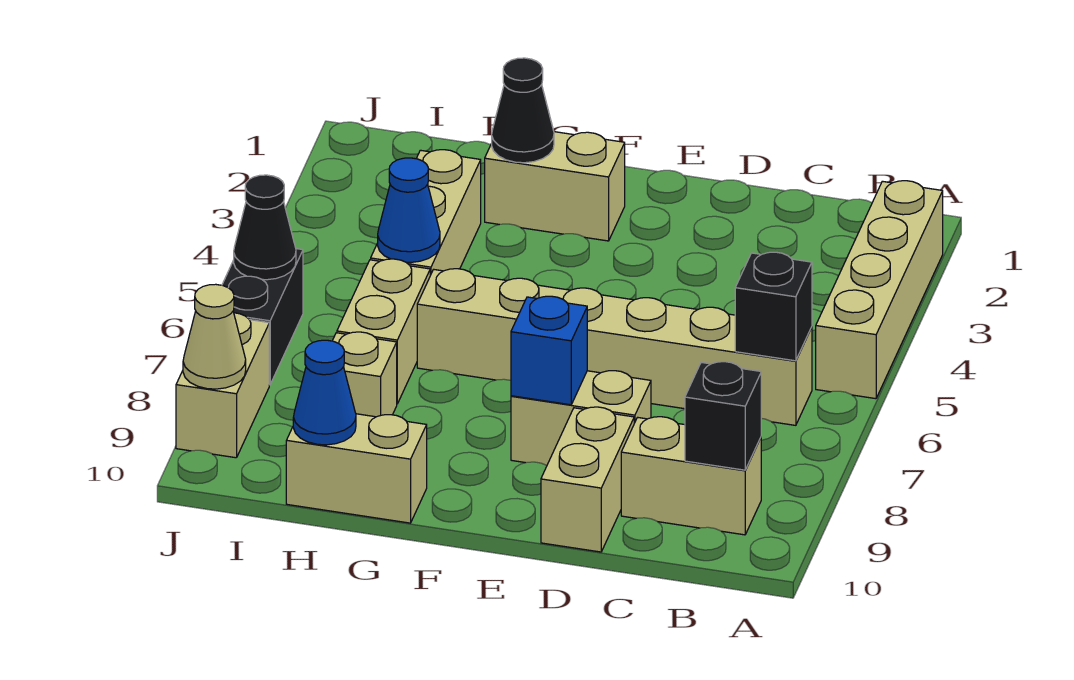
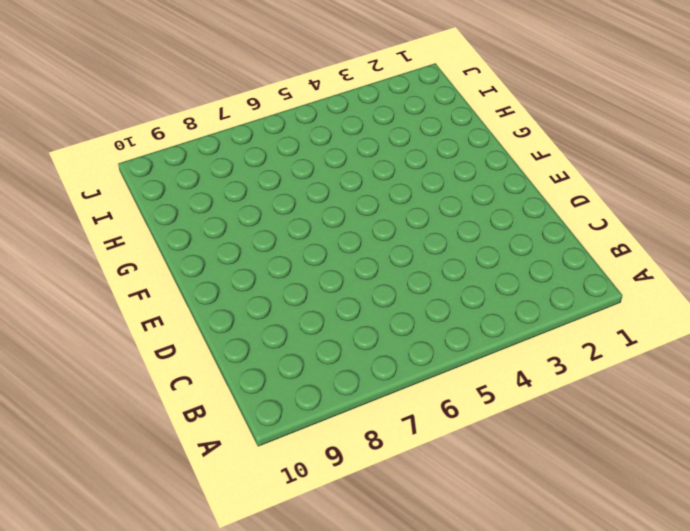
none -> tan brick A2:A5 level 1
none -> tan brick B6:G6 level 1
none -> tan brick B9:C9 level 1

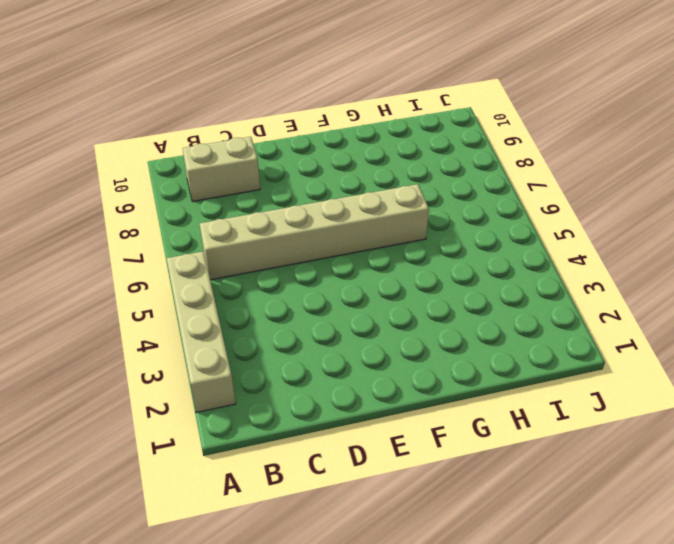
none -> tan brick D8:E8 level 1
none -> tan brick D9:D10 level 1
none -> tan brick F2:G2 level 1

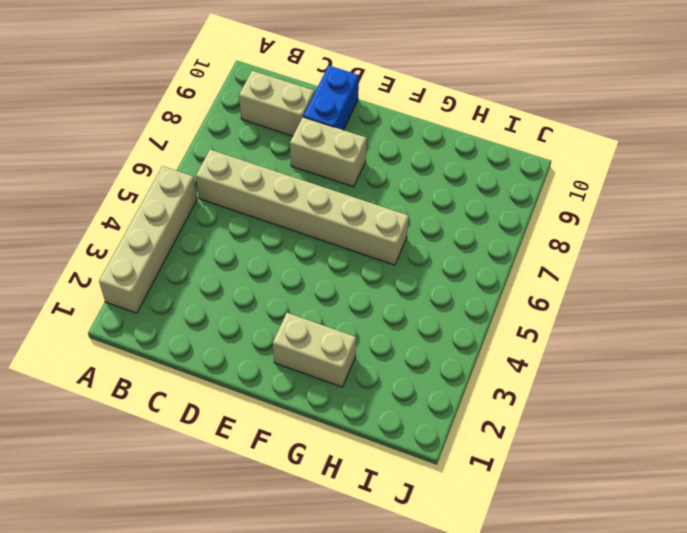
blue brick D9:D10 level 1 -> tan brick D9:D10 level 1
none -> tan brick G10:H10 level 1
none -> tan brick H3:H5 level 1
none -> tan brick H6:H7 level 1

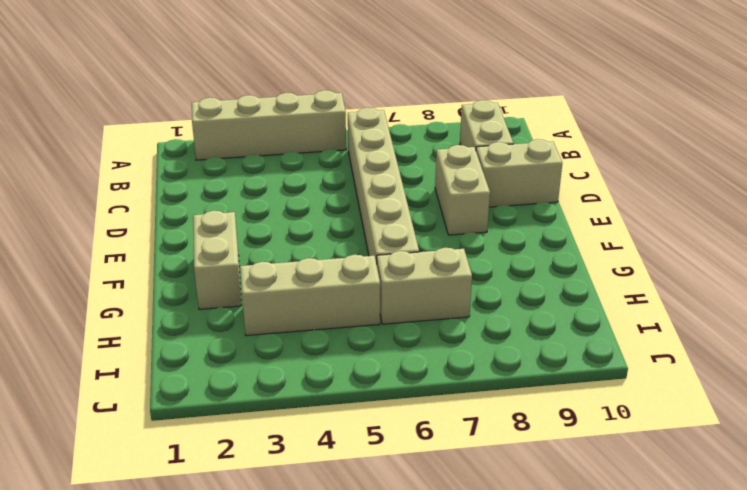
none -> tan brick G10:H10 level 1
none -> tan brick H8 level 1
none -> black brick J6:J7 level 1

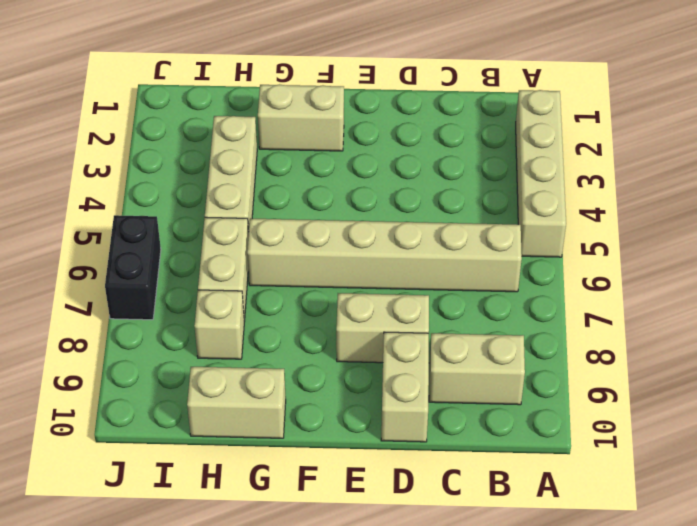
none -> tan brick J8:J9 level 1
none -> black brick B6 level 2
none -> black brick B9 level 2

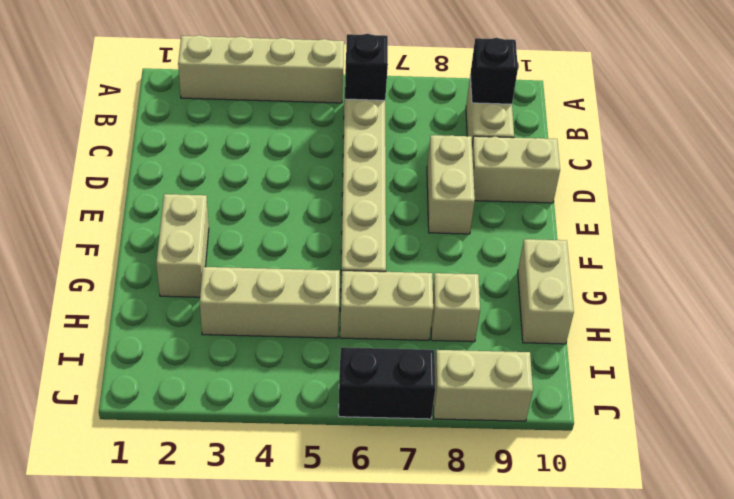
none -> blue brick E8 level 2
none -> black cone G2 level 2
none -> blue cone H5 level 2

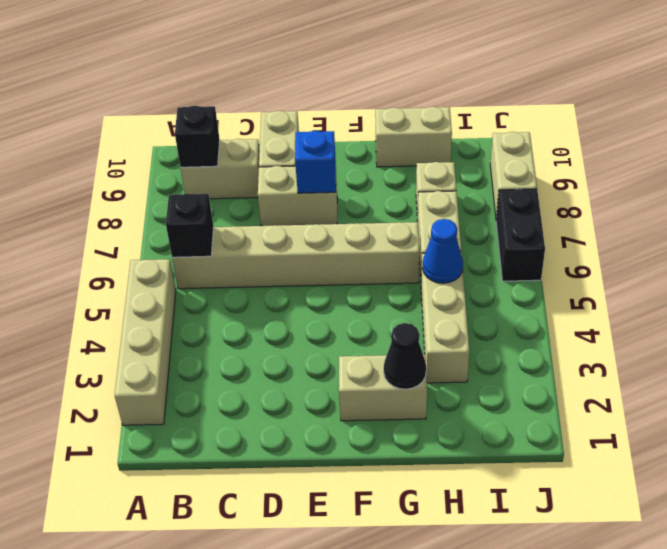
none -> blue cone H10 level 2
none -> black cone J6 level 2
none -> tan cone J9 level 2

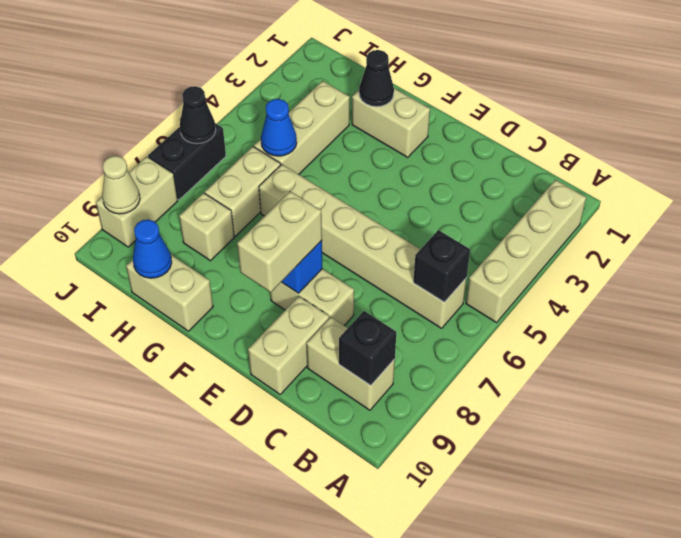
tan brick E8:E9 level 3 -> none

